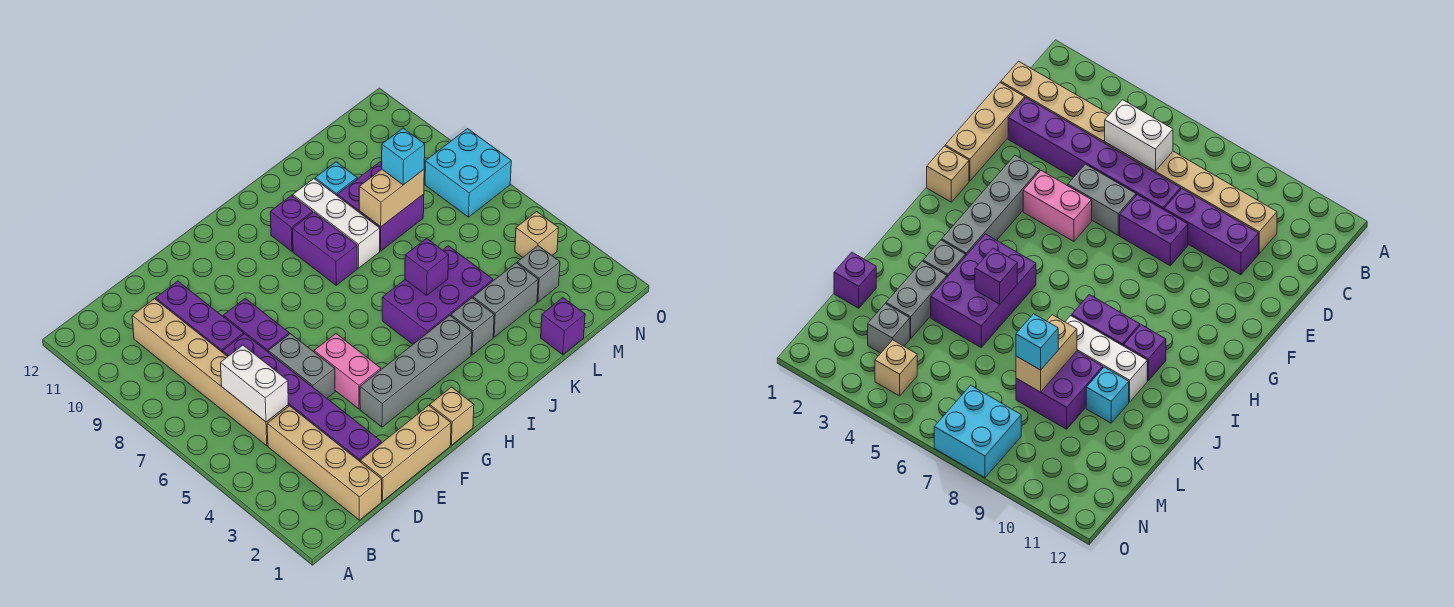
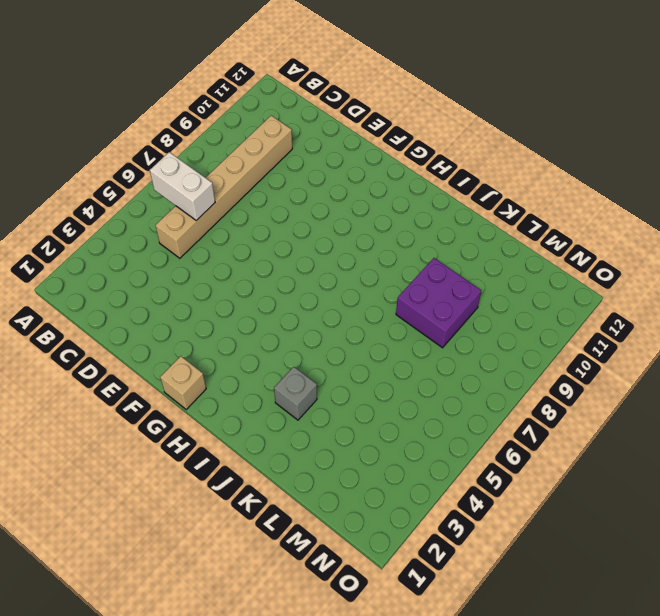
white brick B6:C6 level 2 -> white brick C5:C6 level 2
none -> tan brick C1:C4 level 1
none -> tan brick D1:F1 level 1
none -> purple brick D2:D7 level 1

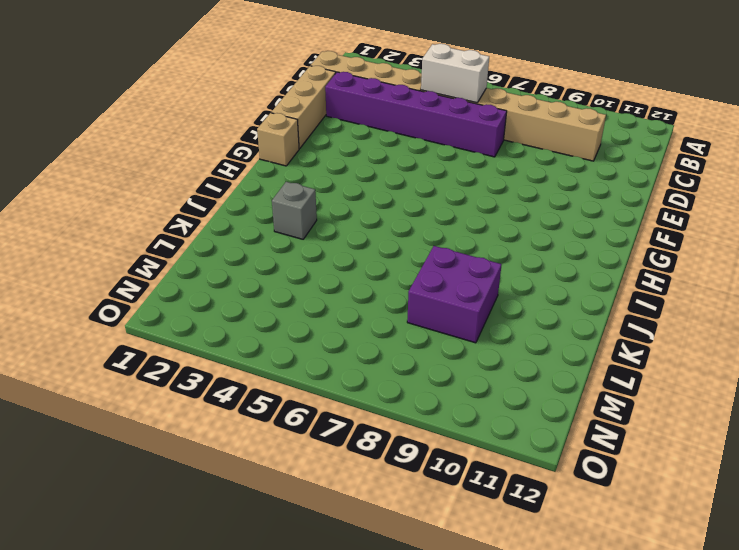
none -> purple brick D8:D10 level 1
none -> grey brick E5:E6 level 1
none -> purple brick E7:E8 level 1

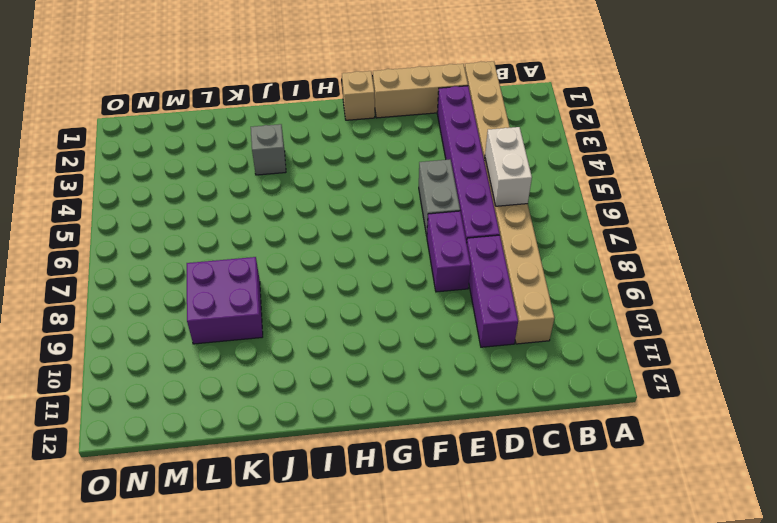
none -> grey brick F3:I3 level 1
none -> pink brick F4:F5 level 1
none -> purple brick I4:K5 level 1

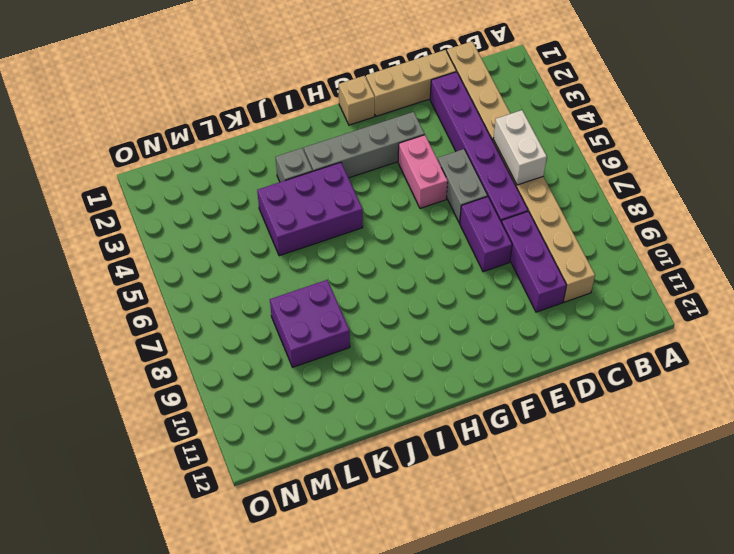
none -> purple brick I8:I9 level 1
none -> purple brick I10 level 1
none -> white brick J8:J10 level 1

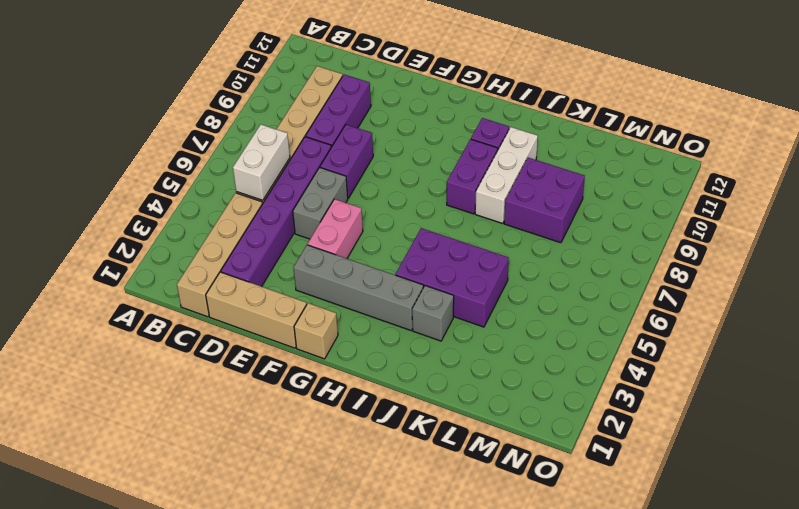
none -> grey brick K3:L3 level 1
none -> cyan brick K10 level 1
none -> purple brick L1 level 1

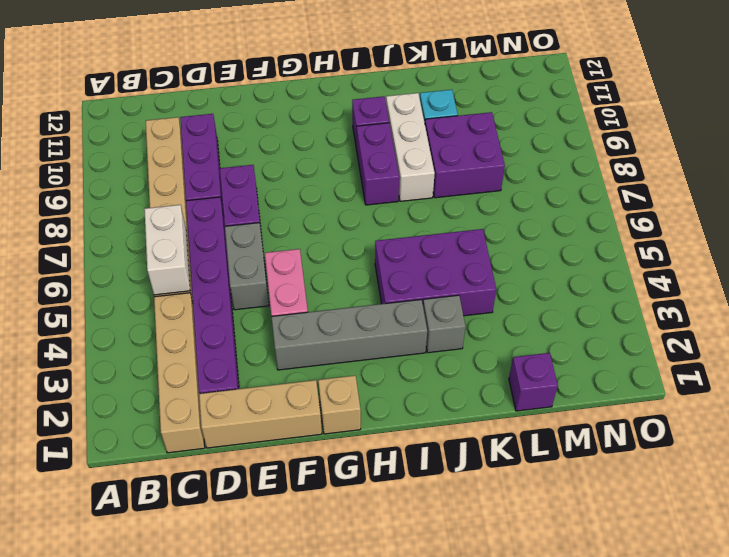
none -> grey brick K3:L3 level 1
none -> grey brick M3 level 1
none -> tan brick N4 level 1

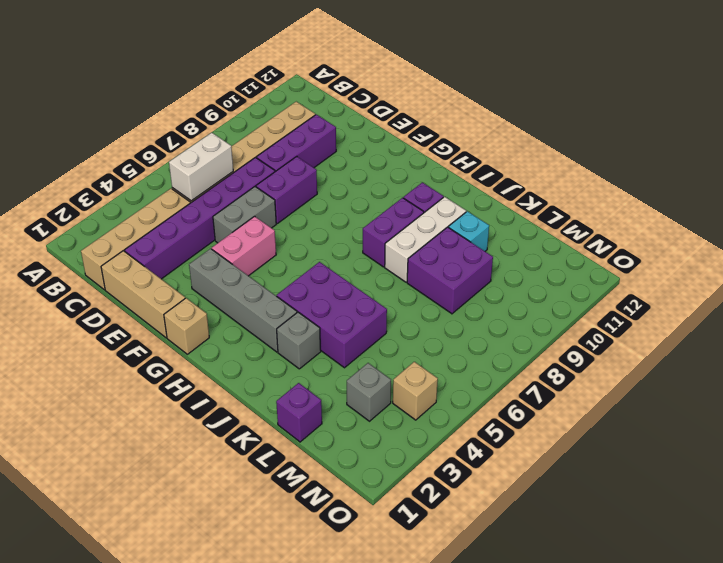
none -> grey brick K3:L3 level 1
none -> cyan brick N7:O8 level 1
none -> purple brick J5 level 2

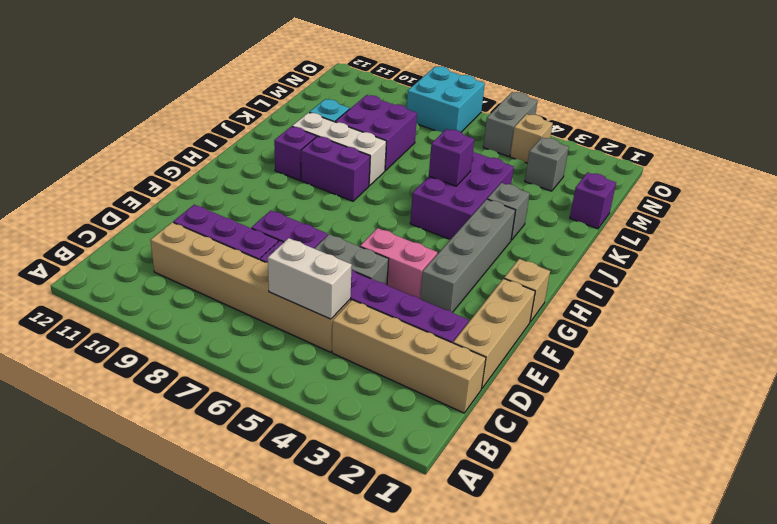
grey brick N5:O5 level 1 -> grey brick K3:L3 level 1
none -> tan brick K8:L8 level 2
none -> cyan brick L8 level 3

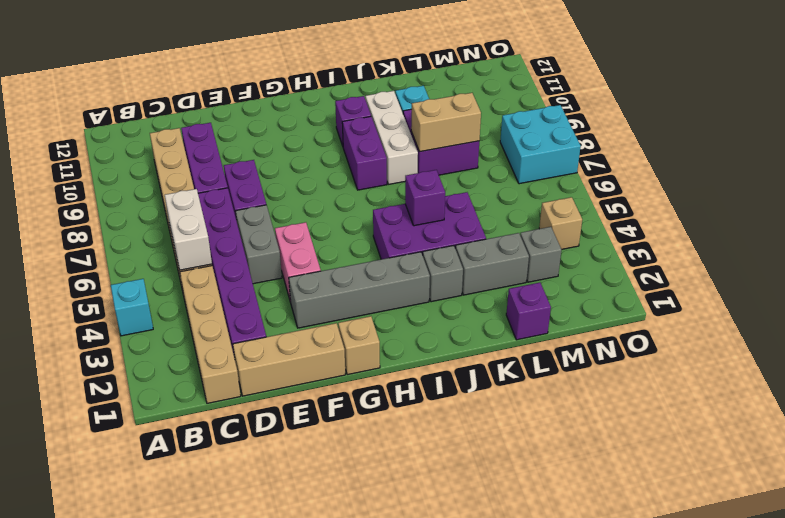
cyan brick A4 level 1 -> cyan brick L8 level 3

